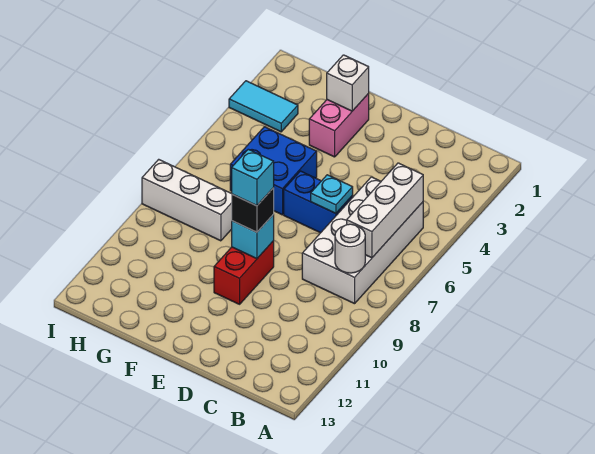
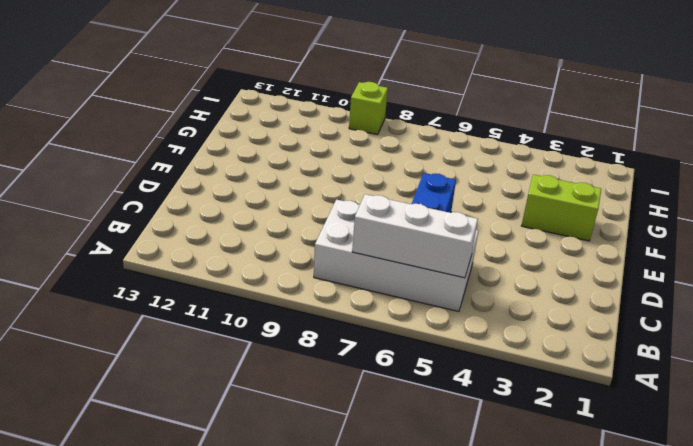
lime brick F2:F3 level 1 -> pink brick F2:F3 level 1
lime brick I9 level 1 -> none
none -> red brick E9:E10 level 1
none -> blue brick F5:G6 level 1
none -> white brick G8:I8 level 1

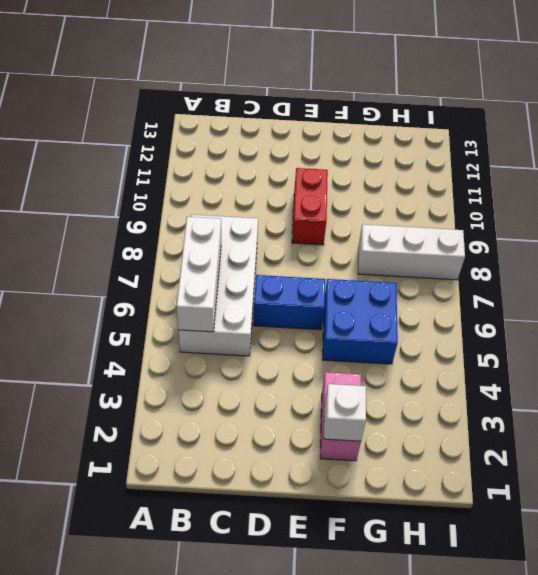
none -> cyan tile H3:I3 level 1
none -> white round brick B8 level 2
none -> cyan plate D6 level 2

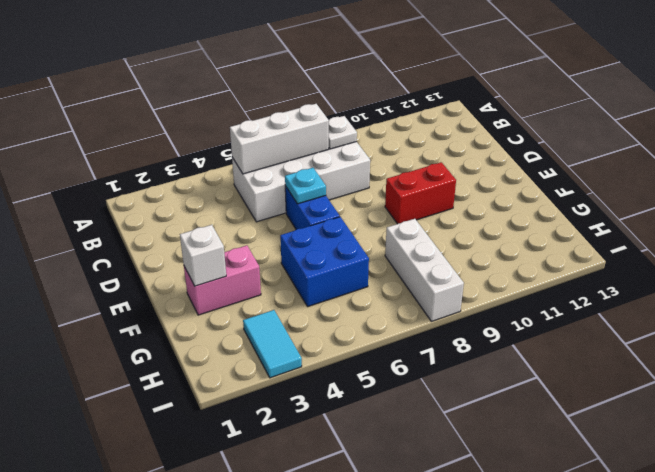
white plate B8 level 2 -> white round brick B8 level 2
none -> cyan brick E9 level 2
none -> black brick E9 level 3
none -> cyan brick E9 level 4

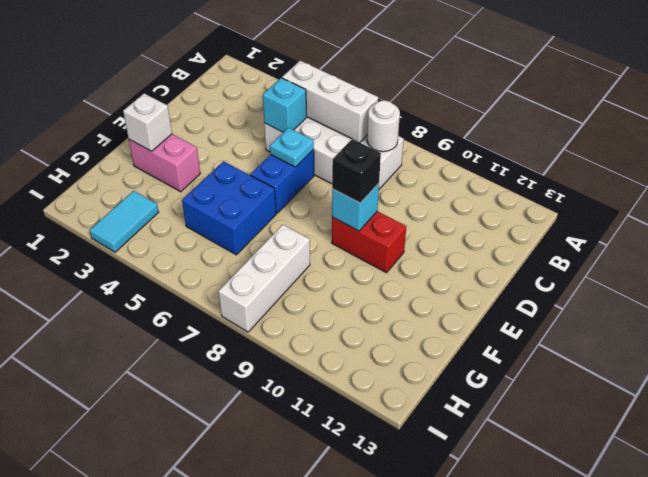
cyan brick C5 level 2 -> cyan brick E9 level 4

